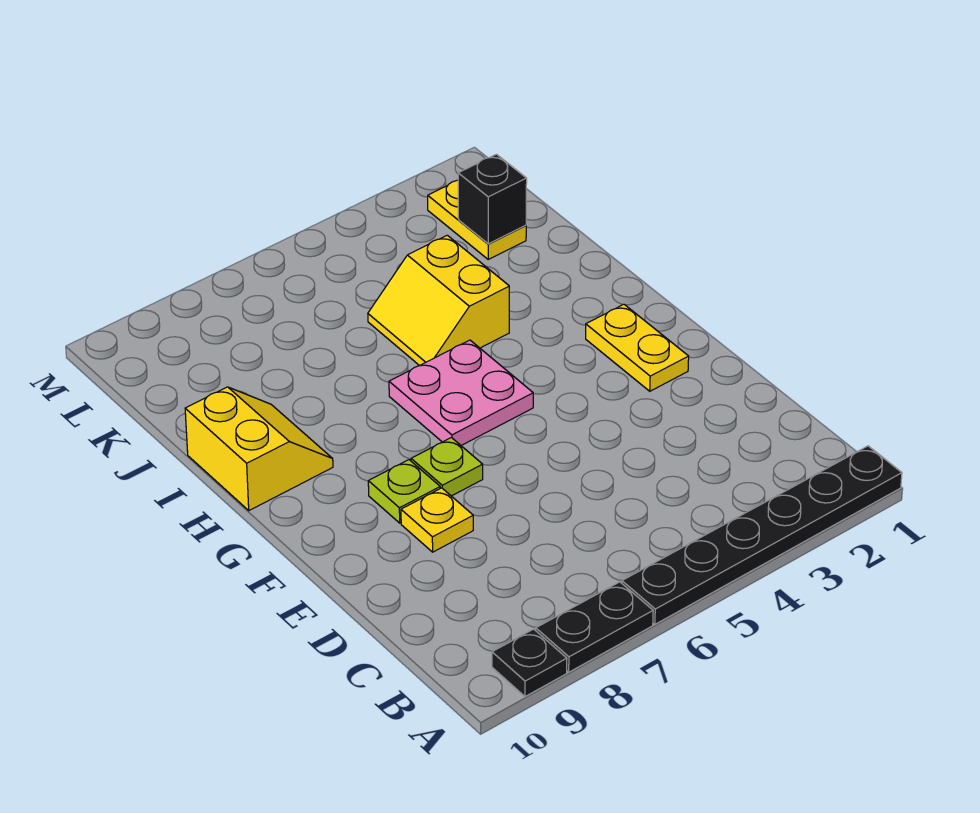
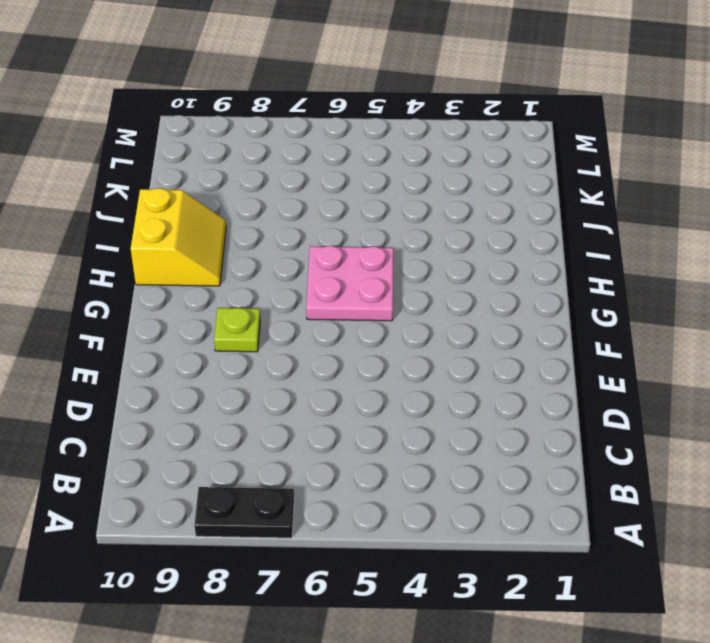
none -> black plate A1:A6 level 1
none -> black plate A9 level 1
none -> yellow plate E8 level 1

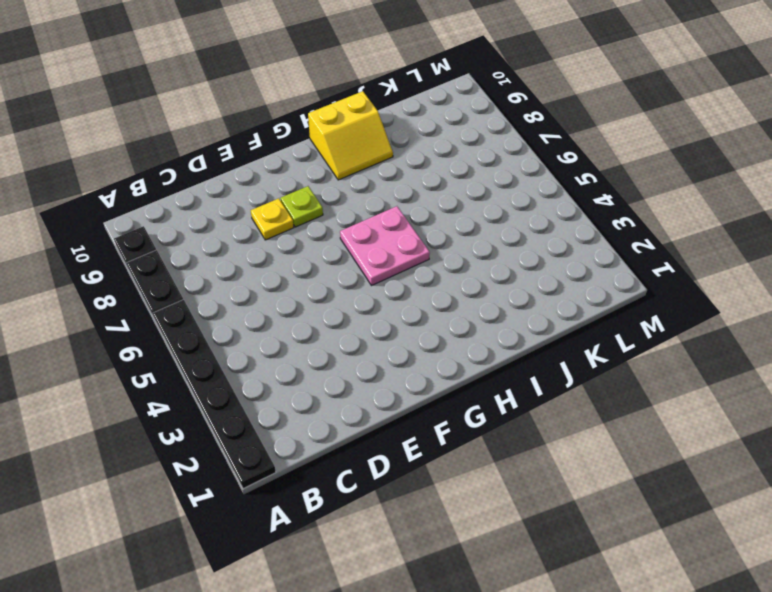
none -> yellow plate F2:G2 level 1
none -> lime plate F7 level 1
none -> yellow slope I4:J5 level 1 top 4

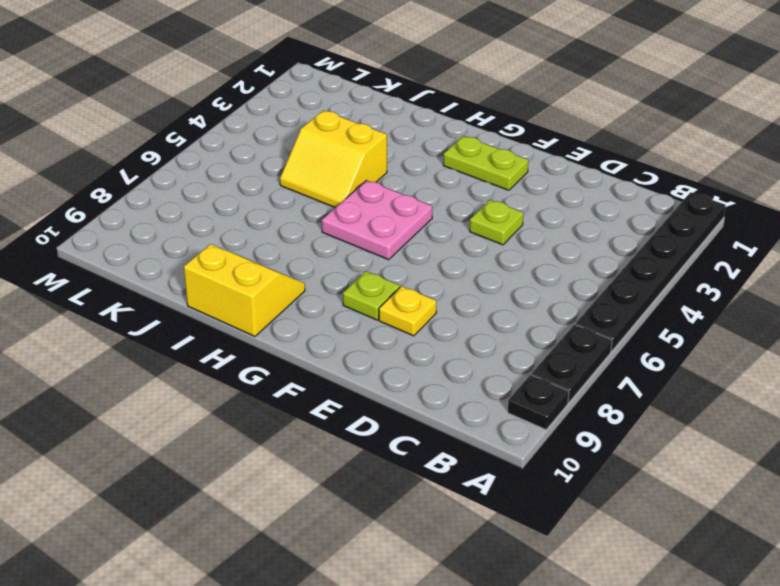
lime plate E4 level 1 -> lime plate F7 level 1
lime plate F2:G2 level 1 -> yellow plate F2:G2 level 1
none -> yellow plate K2:L2 level 1
none -> black brick K2 level 2

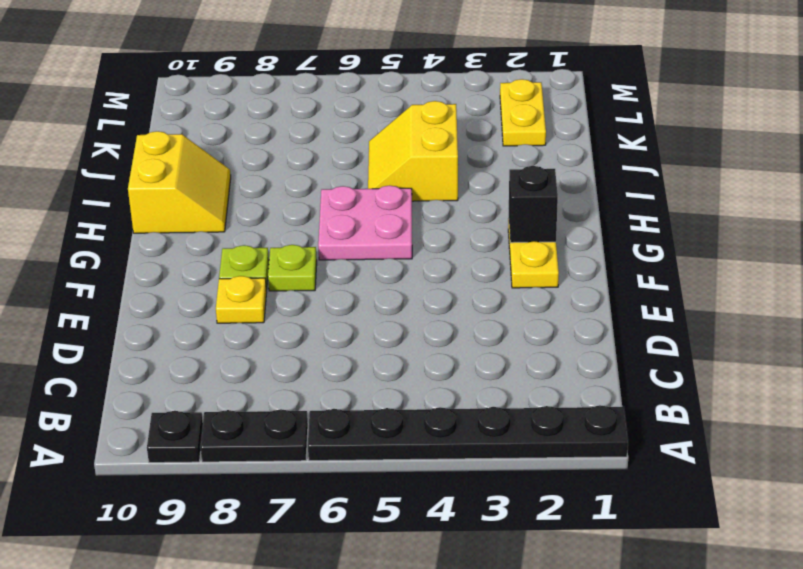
black brick G2 level 2 -> black brick K2 level 2

